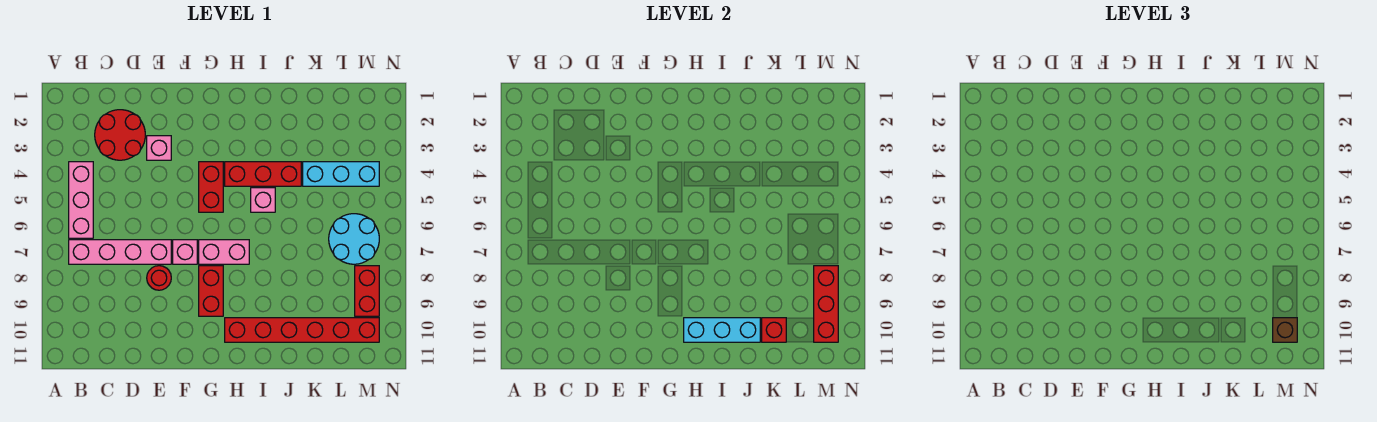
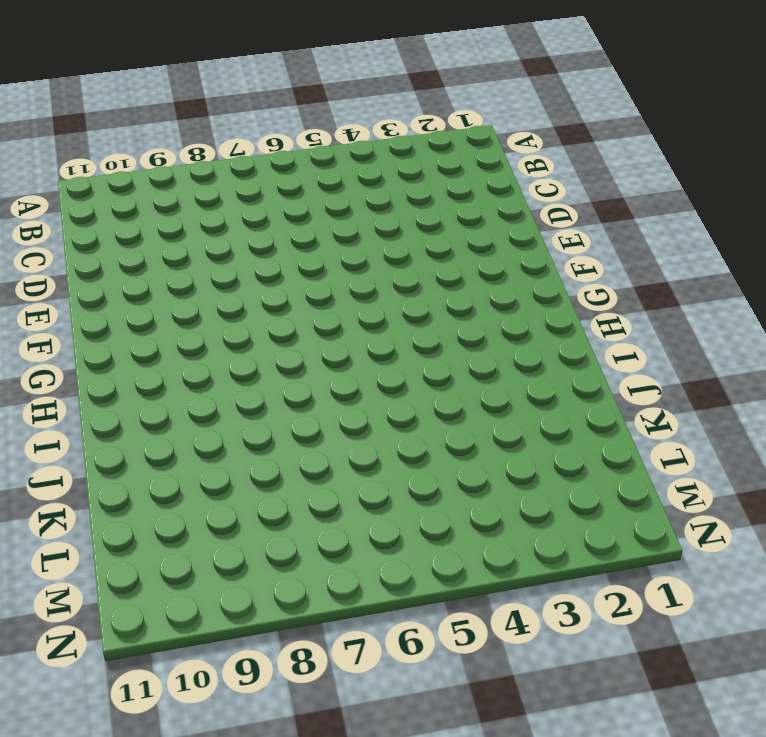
none -> pink brick B4:B6 level 1
none -> pink brick B7:E7 level 1
none -> red round brick C2:D3 level 1

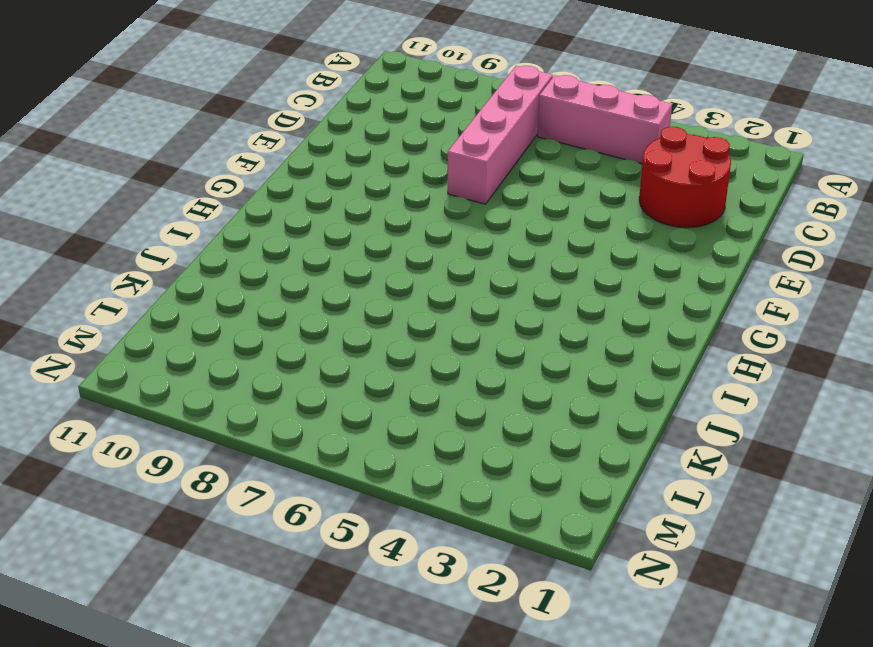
none -> pink brick E3 level 1
none -> red round brick E8 level 1
none -> pink brick F7 level 1

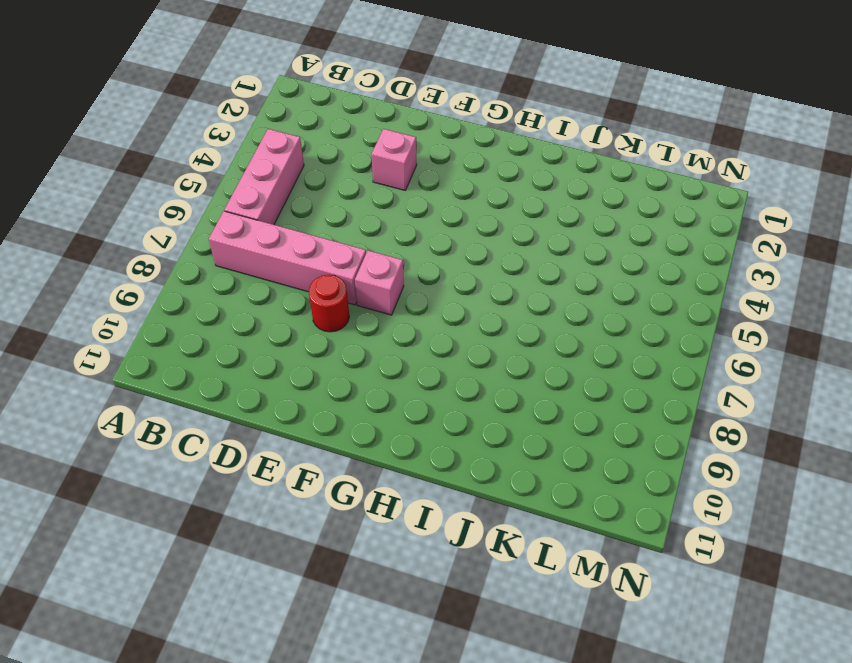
none -> red round brick C2:D3 level 1
none -> red brick G4:G5 level 1
none -> pink brick G7:H7 level 1

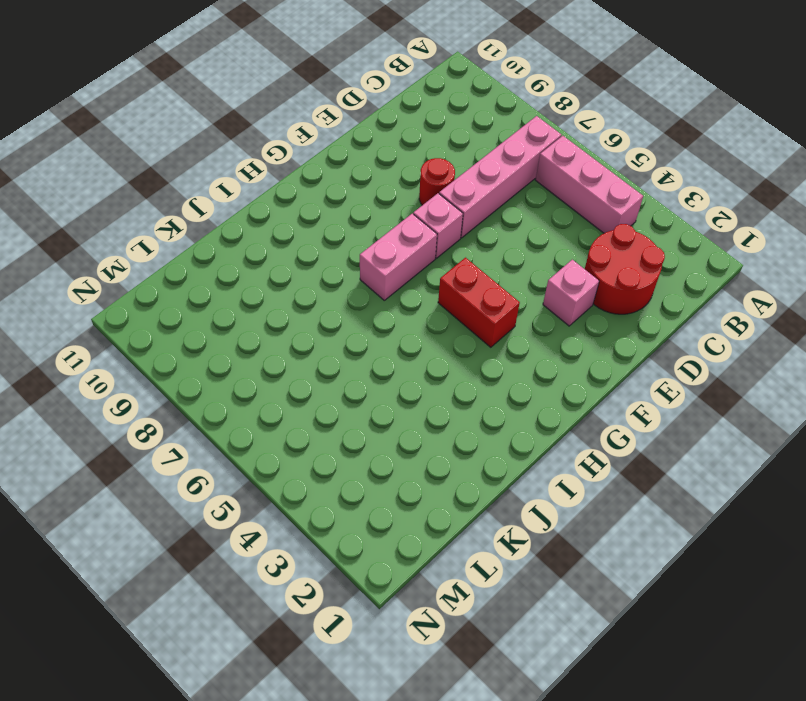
none -> red brick G8:G9 level 1
none -> red brick H4:J4 level 1
none -> red brick H10:M10 level 1

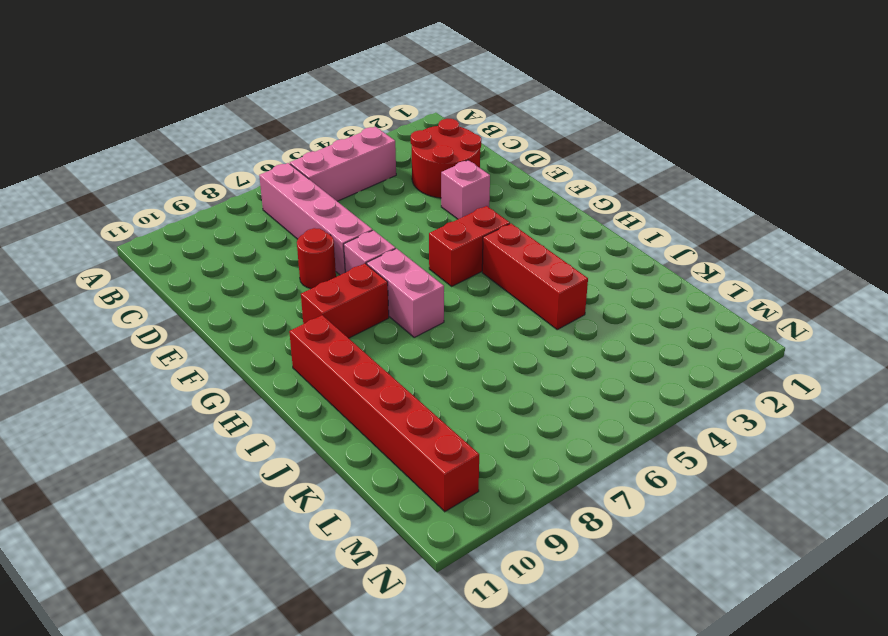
none -> pink brick I5 level 1
none -> cyan brick K4:M4 level 1
none -> cyan round brick L6:M7 level 1

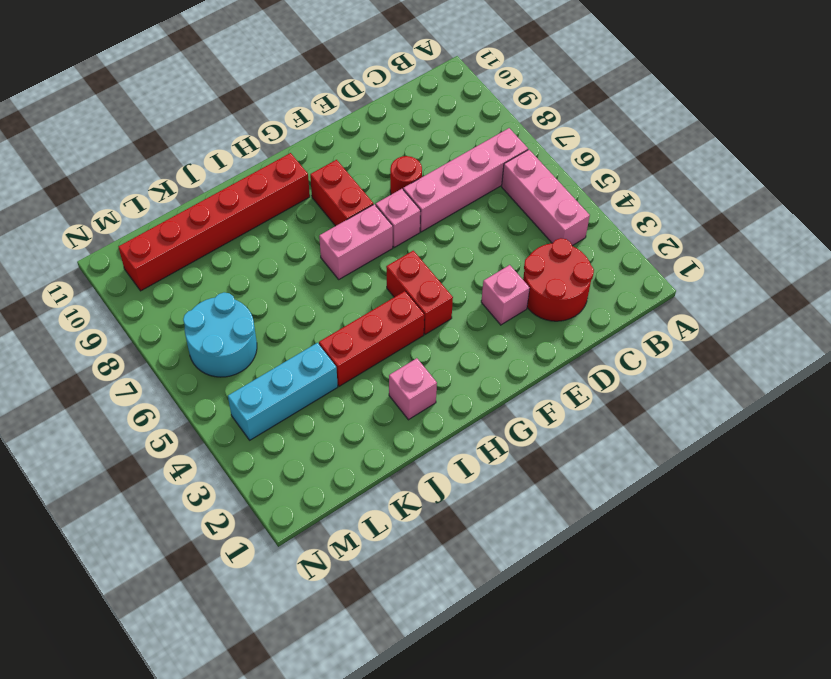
pink brick I2 level 1 -> pink brick I5 level 1
none -> red brick M8:M9 level 1
none -> cyan brick H10:J10 level 2
none -> red brick K10 level 2

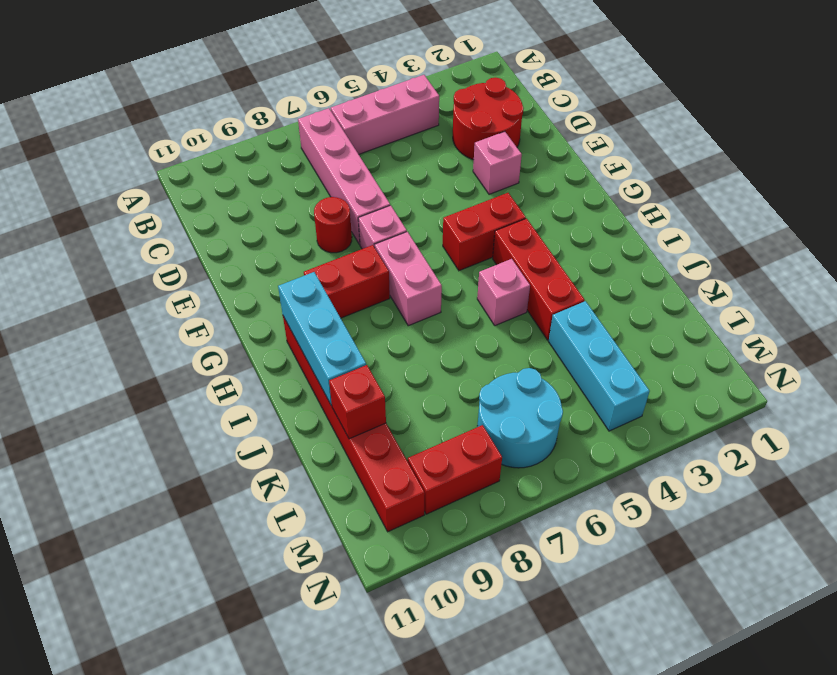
none -> red brick M8:M10 level 2
none -> brown brick M10 level 3

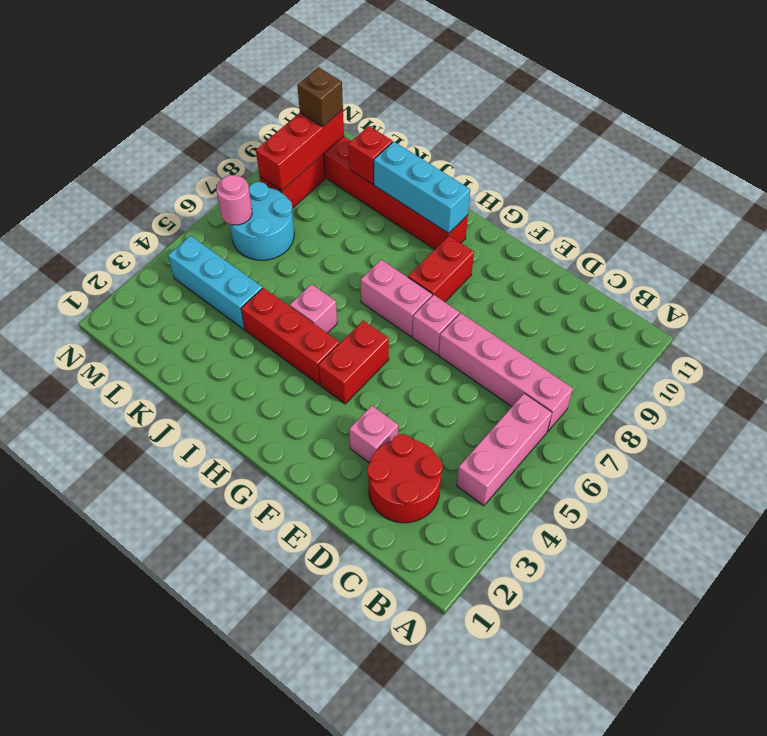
pink round brick M6 level 2 -> none
none -> red round brick E8 level 1

